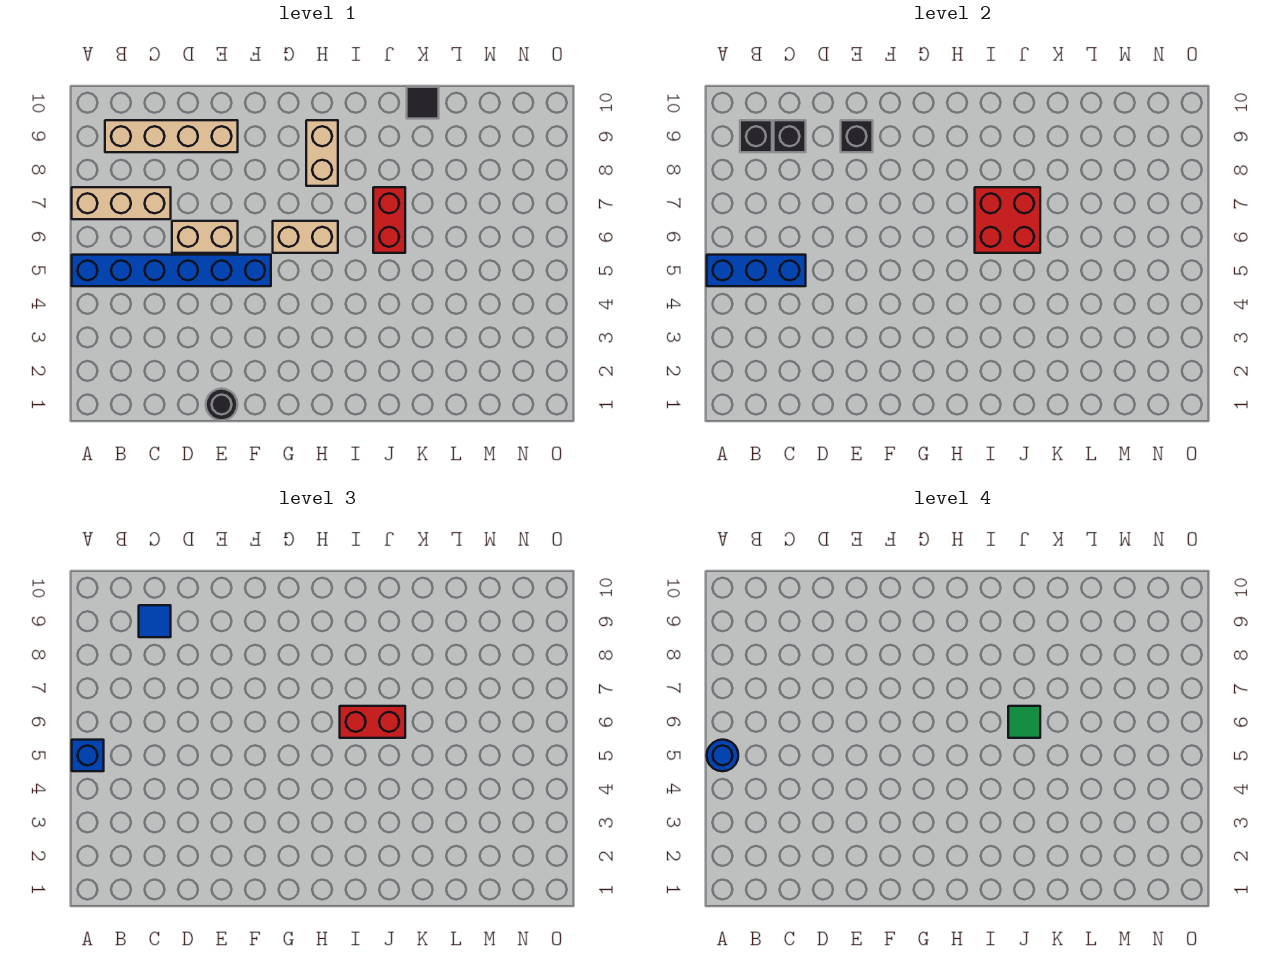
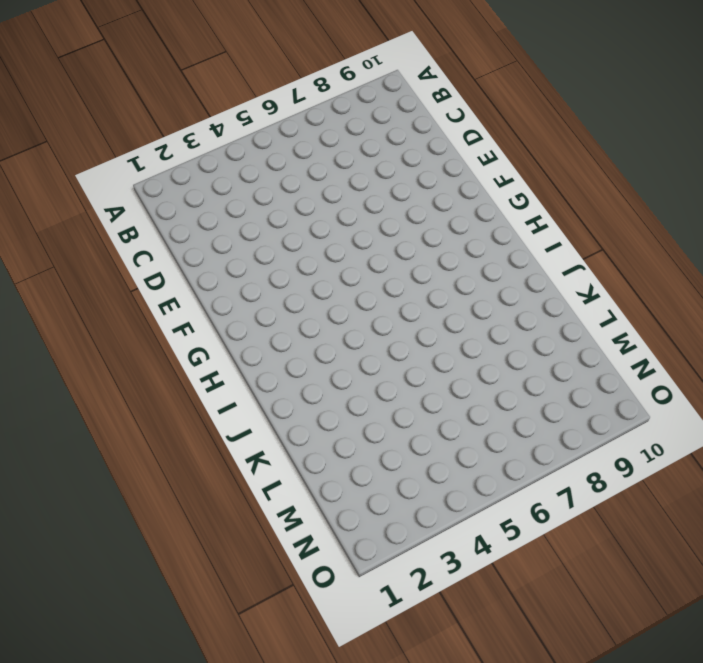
none -> blue brick A5:F5 level 1
none -> tan brick A7:C7 level 1
none -> tan brick B9:E9 level 1

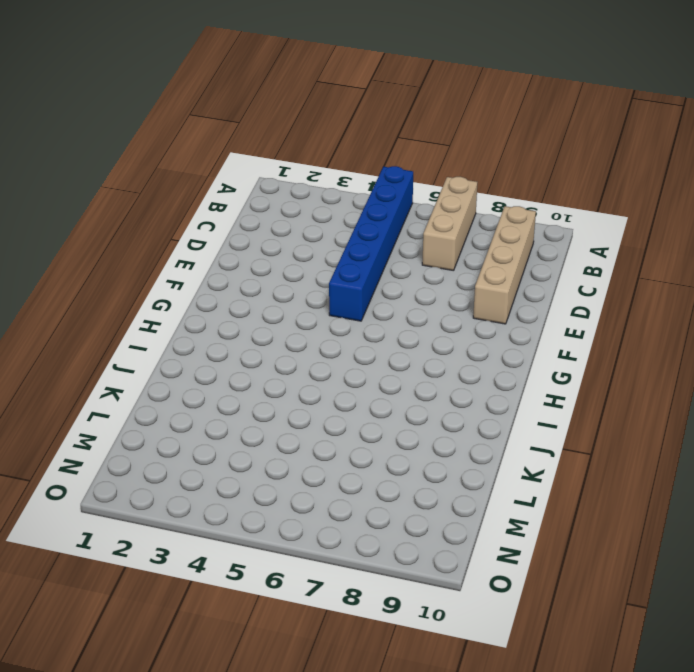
none -> tan brick D6:E6 level 1
none -> black round brick E1 level 1
none -> tan brick G6:H6 level 1

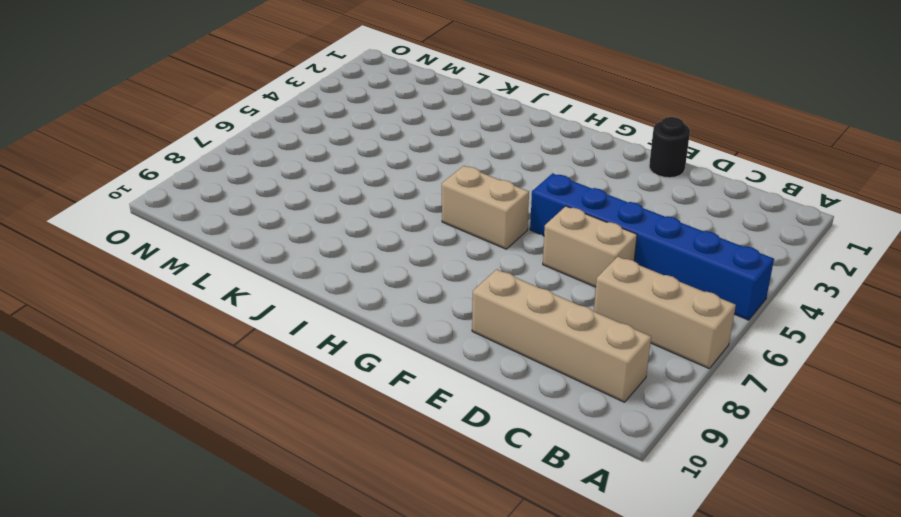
none -> tan brick H8:H9 level 1
none -> red brick J6:J7 level 1
none -> black tile K10 level 1

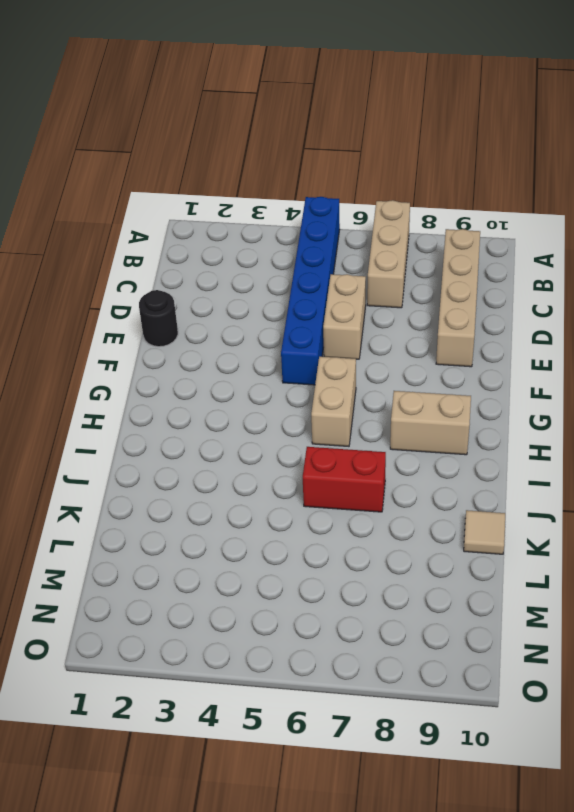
tan tile K10 level 1 -> black tile K10 level 1
none -> blue brick A5:C5 level 2
none -> black brick B9 level 2
none -> black brick C9 level 2

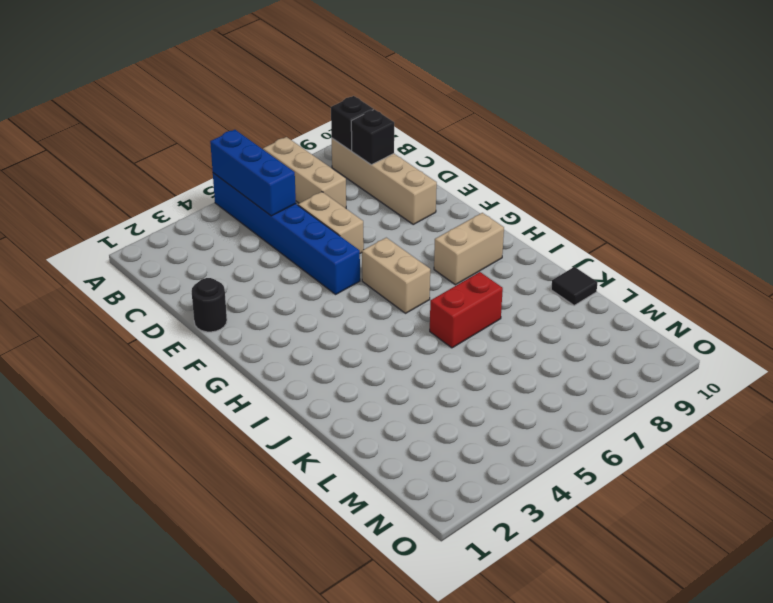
none -> black brick E9 level 2
none -> red brick I6:J7 level 2
none -> blue brick A5 level 3

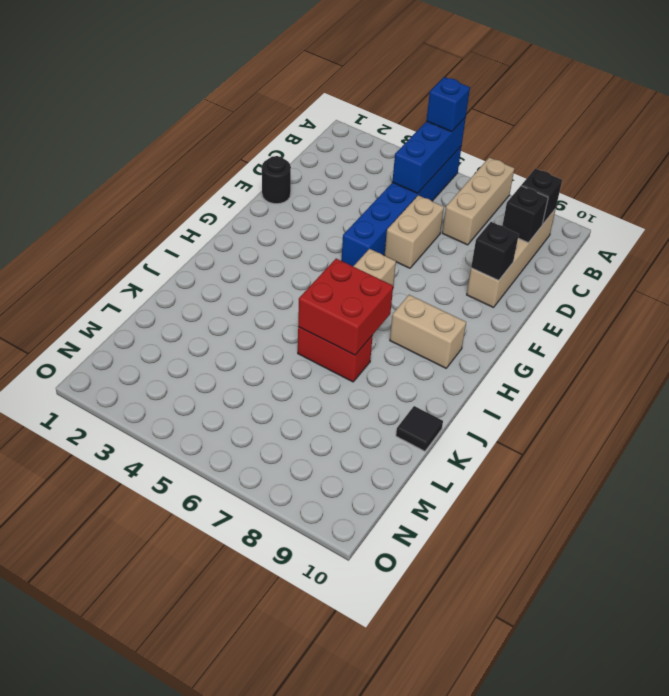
none -> blue tile C9 level 3
none -> red brick I6:J6 level 3
none -> blue round brick A5 level 4

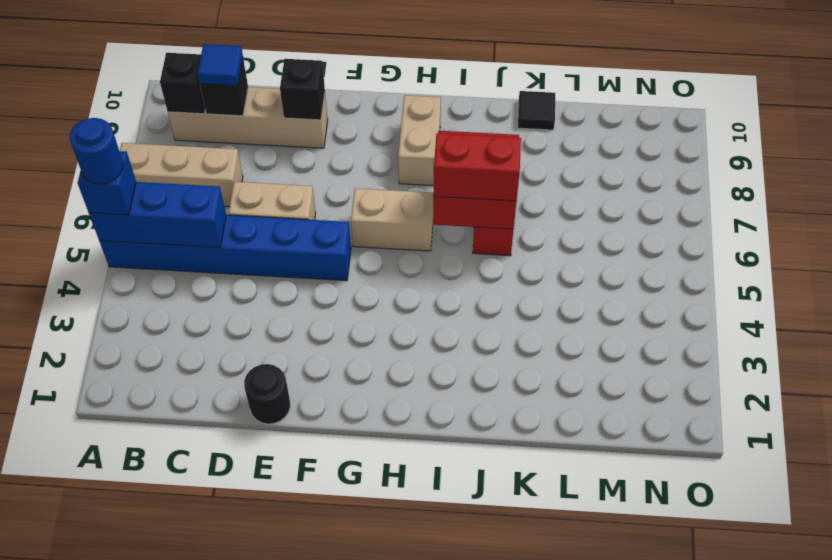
none -> green tile J6 level 4

